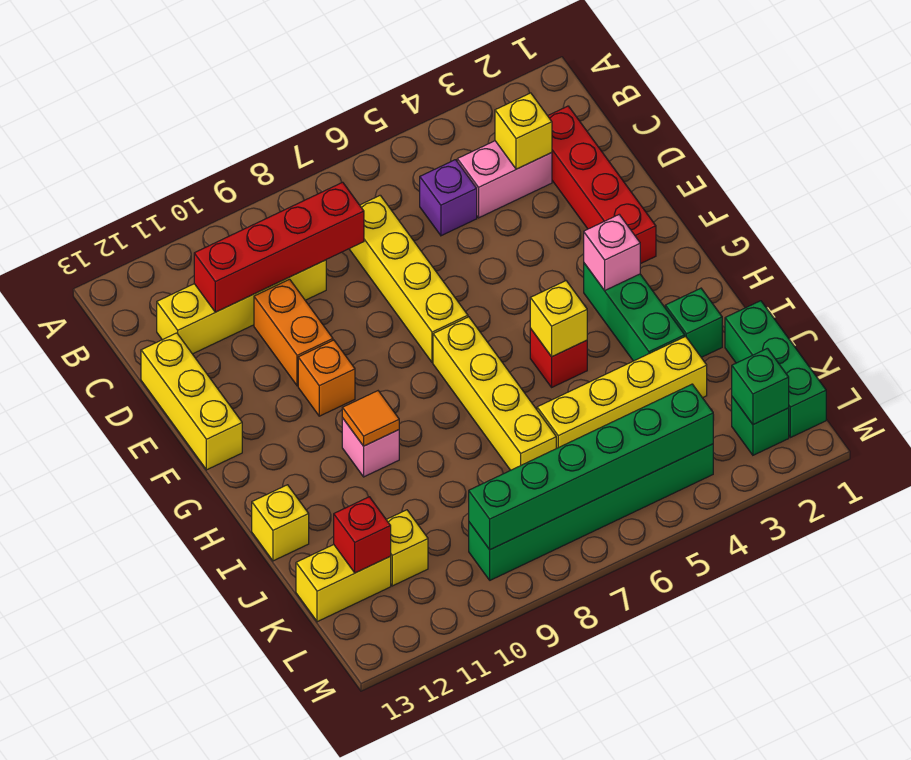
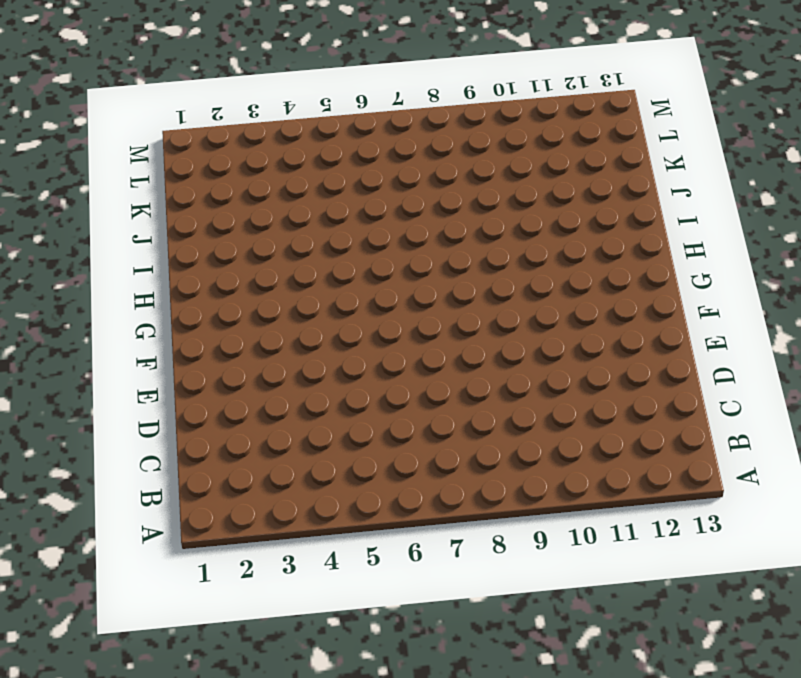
none -> red brick C2:F2 level 1
none -> pink brick C3:C4 level 1
none -> purple brick C5 level 1

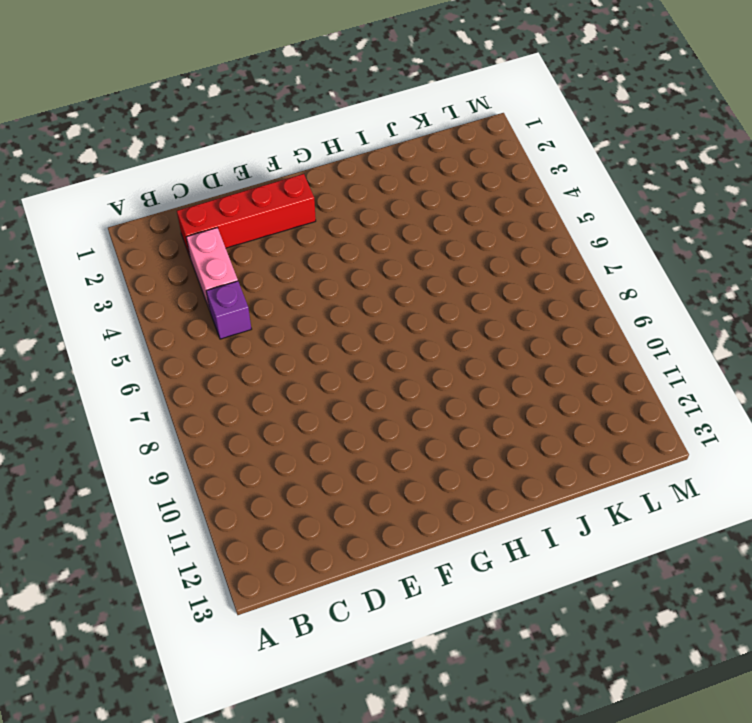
none -> yellow brick C7:F7 level 1
none -> yellow brick C9:C12 level 1
none -> orange brick D10:E10 level 1

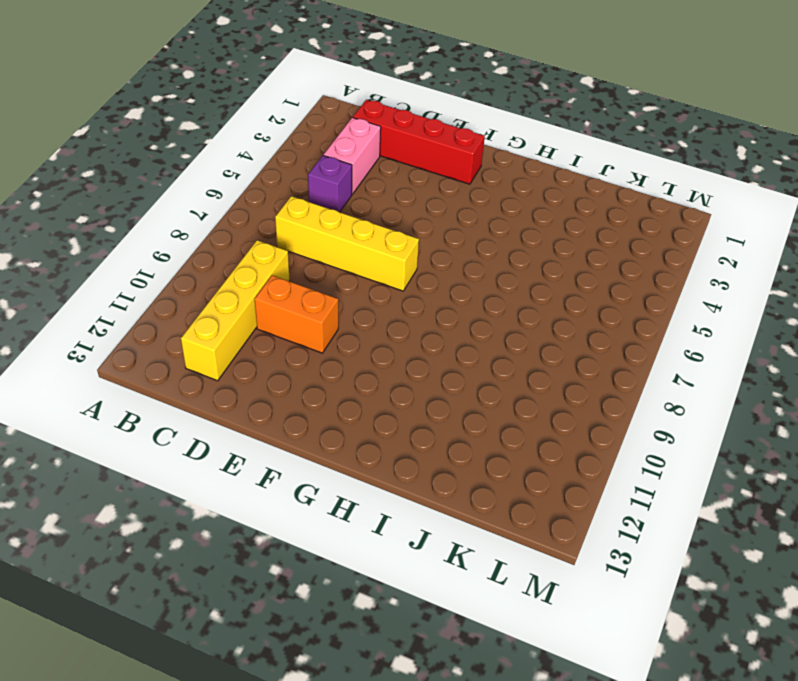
none -> yellow brick D13:F13 level 1
none -> orange brick F10 level 1
none -> green brick G3:I3 level 1

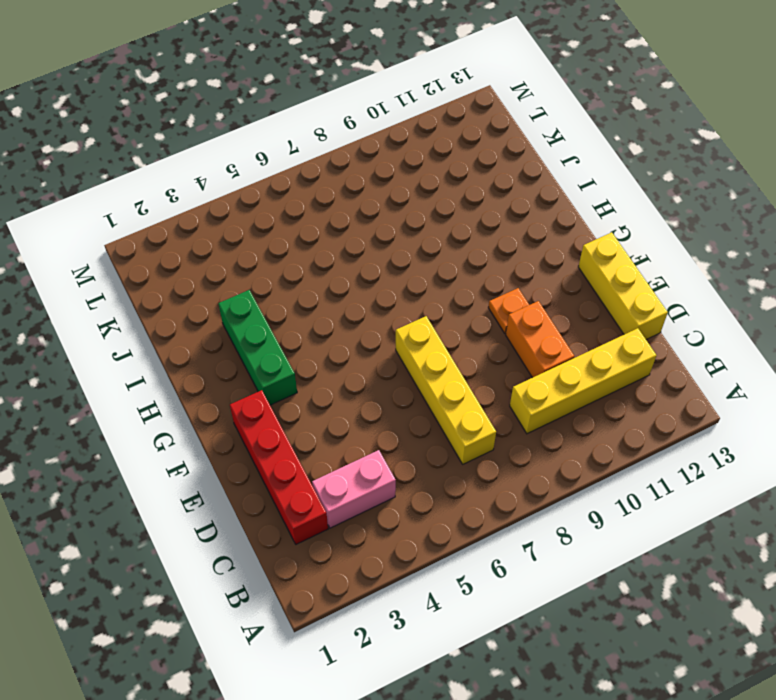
orange plate F10 level 1 -> orange brick F10 level 1
none -> purple brick C5 level 1
none -> yellow brick G7:J7 level 1
none -> red brick H5 level 1

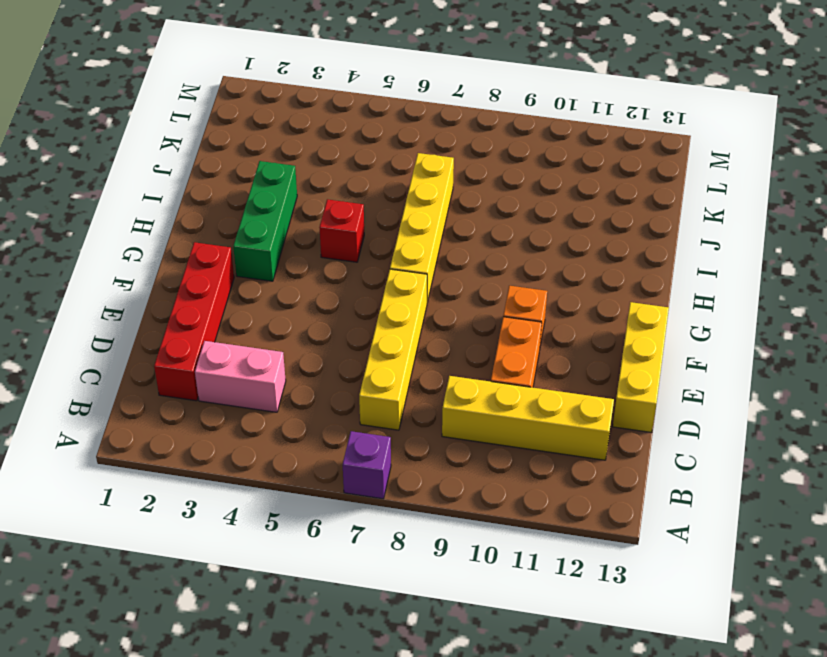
purple brick A7 level 1 -> purple brick C5 level 1
none -> pink brick H10 level 1
none -> green brick I2 level 1
none -> yellow brick I13 level 1

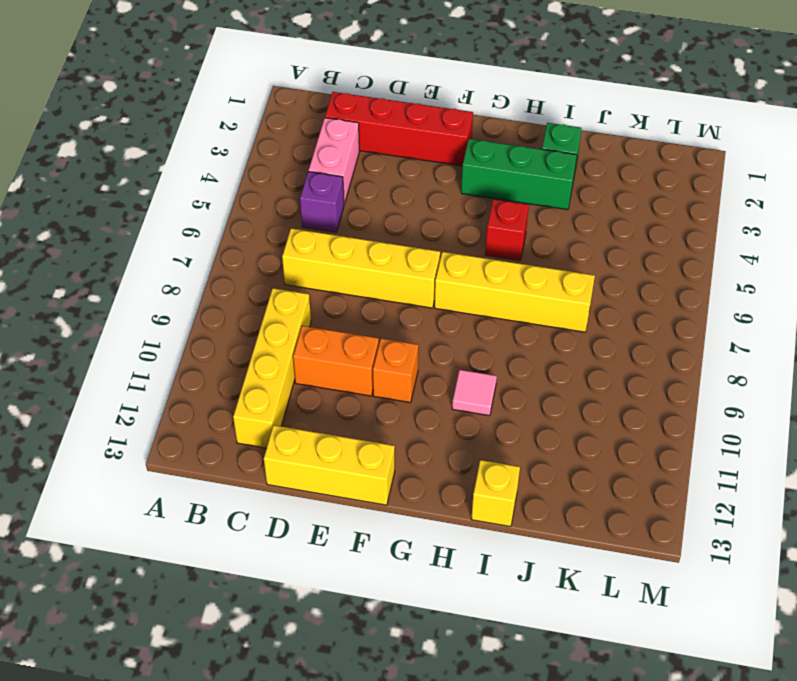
pink tile H10 level 1 -> pink brick H10 level 1
none -> green brick J1:L1 level 1
none -> yellow brick J3:J6 level 1
none -> yellow brick K11 level 1

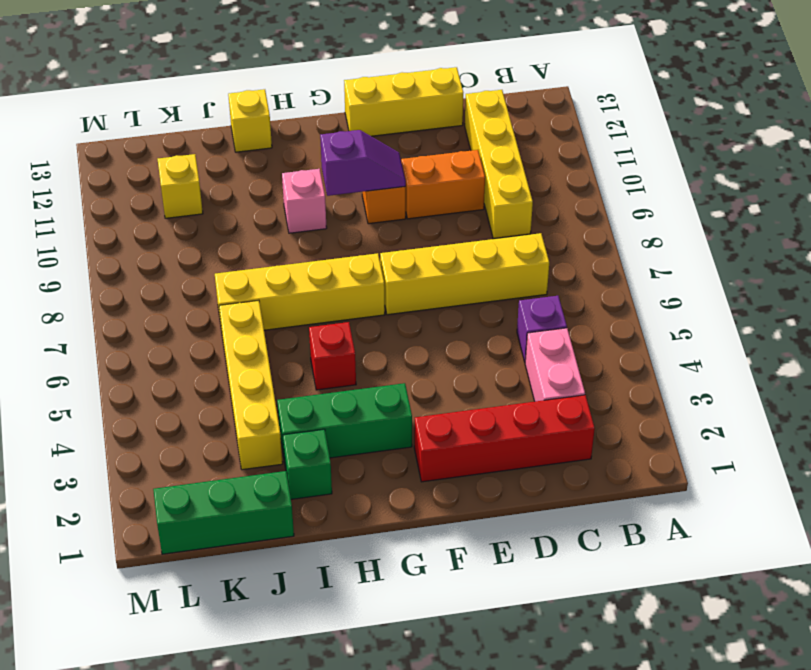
purple slope F10:G10 level 2 top G -> none
none -> yellow brick K12:K13 level 1
none -> green brick L2 level 1
none -> green brick L4:L9 level 1

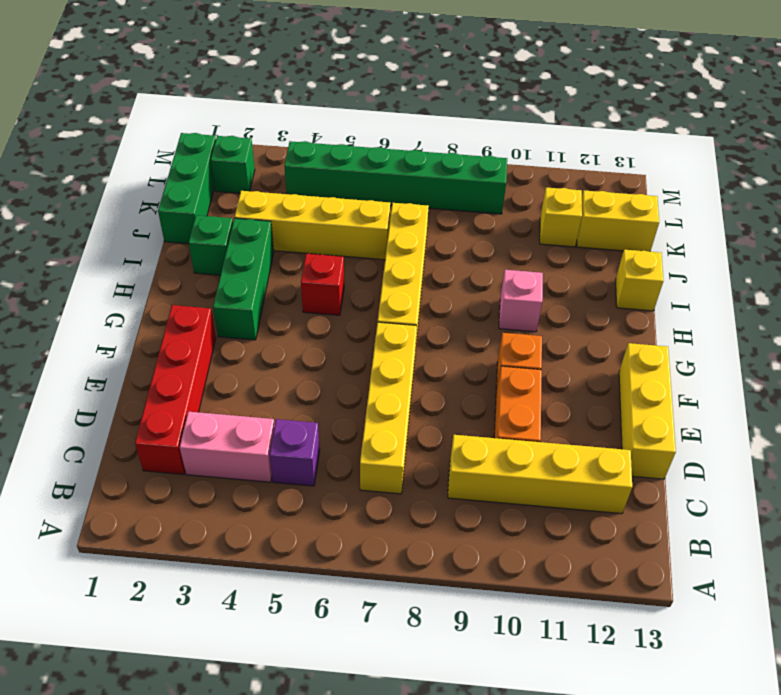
none -> yellow brick C3 level 2
none -> red brick C8:C11 level 2
none -> pink brick G3 level 2

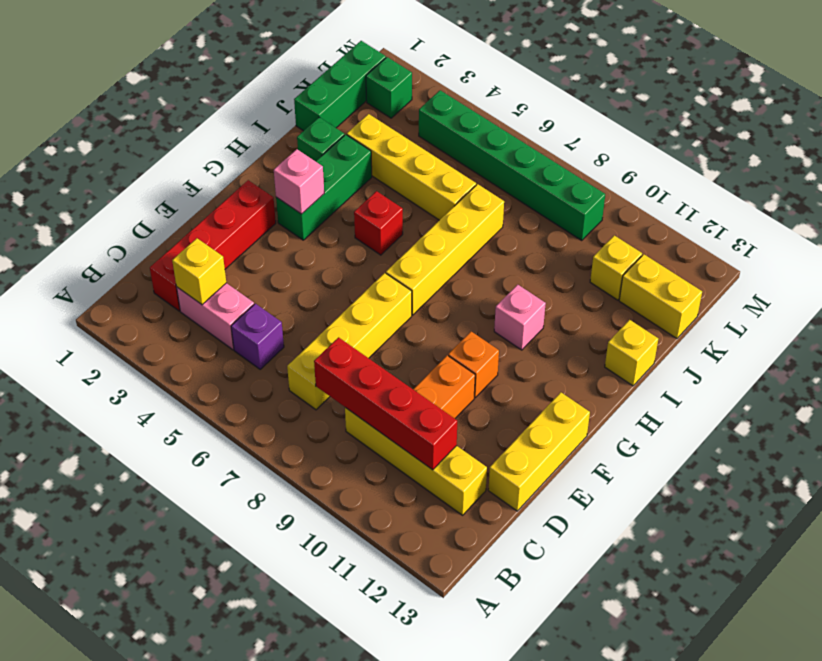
none -> yellow brick H5 level 2
none -> orange tile H10 level 2
none -> red brick K12 level 2

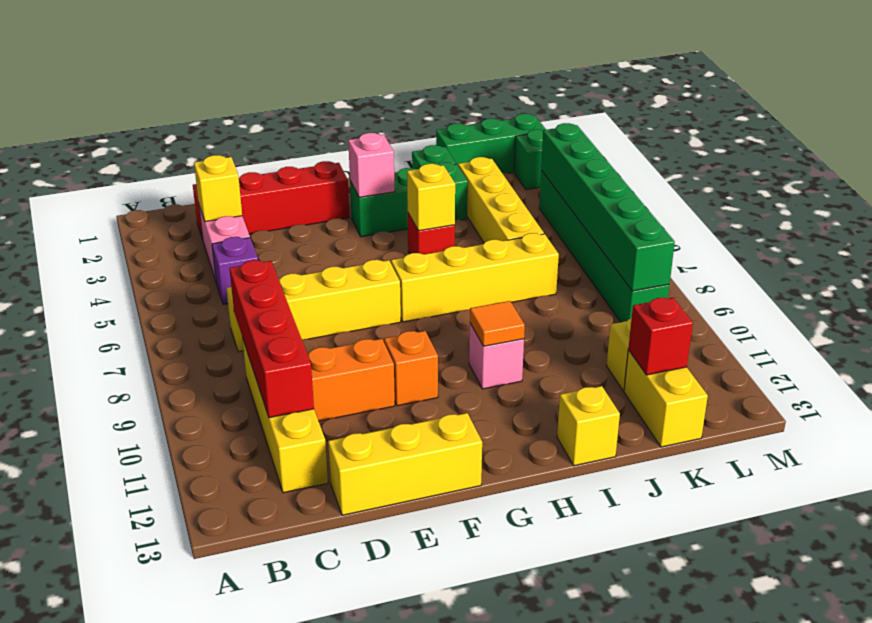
none -> green brick L2 level 2

